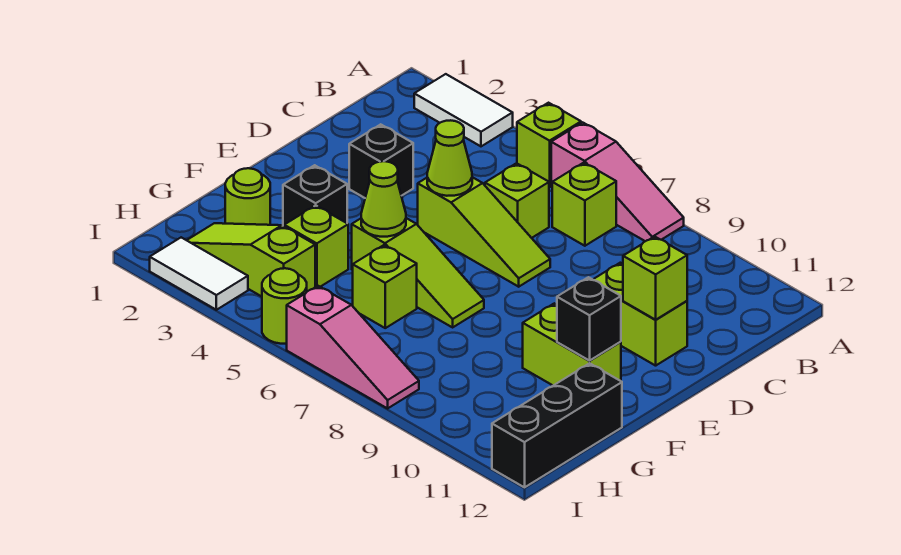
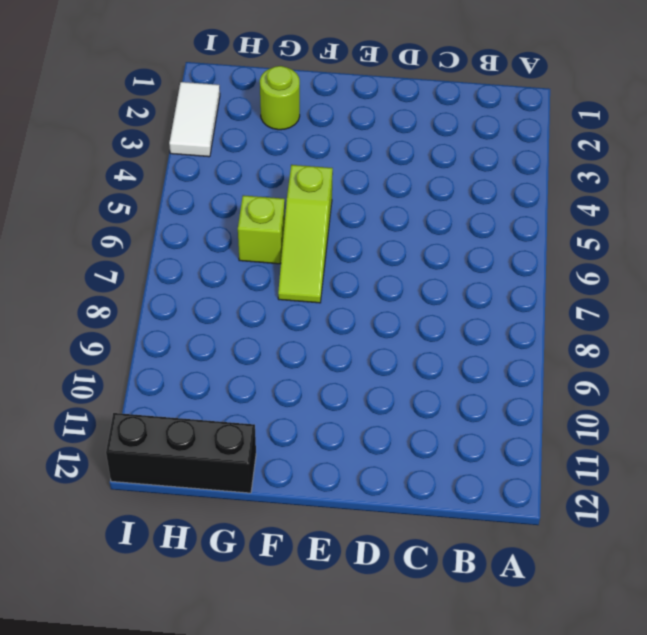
none -> white tile A2:A3 level 1
none -> lime brick A5 level 1
none -> pink slope A6:A8 level 1 top 6

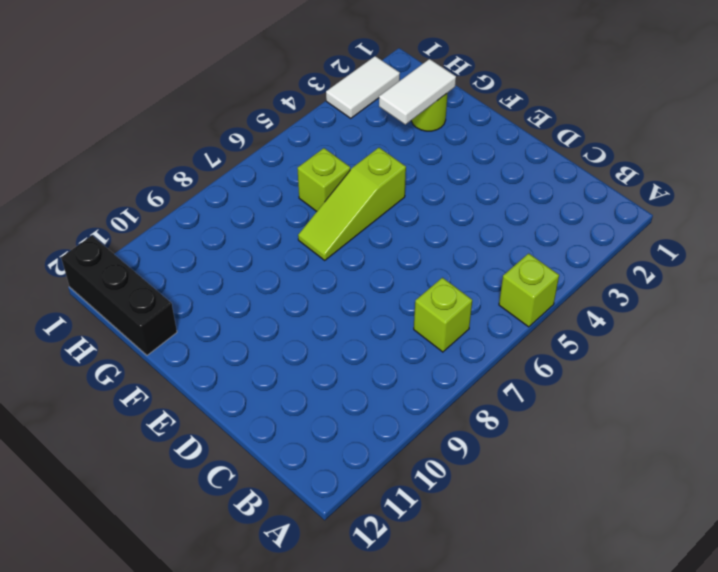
white tile G2:G3 level 2 -> white tile A2:A3 level 1
none -> pink slope A6:A8 level 1 top 6
none -> lime brick C6 level 1
none -> black brick D3 level 1

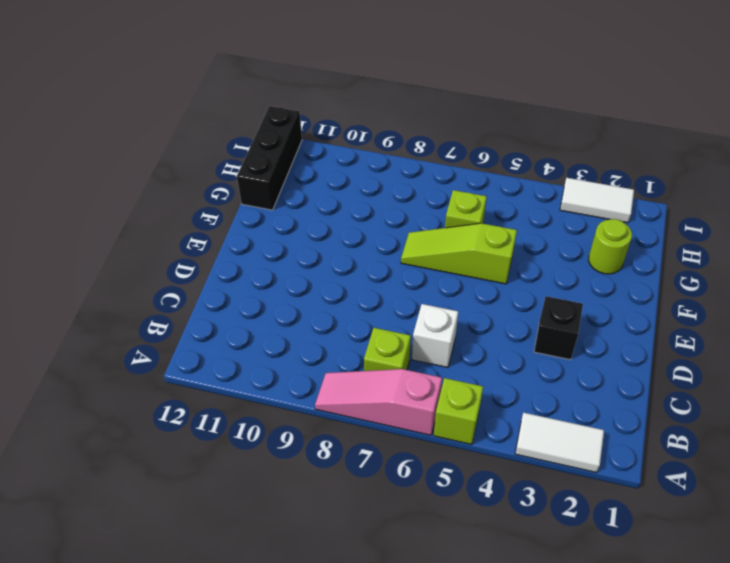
white brick C6 level 1 -> lime brick C6 level 1
none -> lime slope D5:D7 level 1 top 5
none -> lime brick D10:D11 level 1
none -> black brick F3 level 1

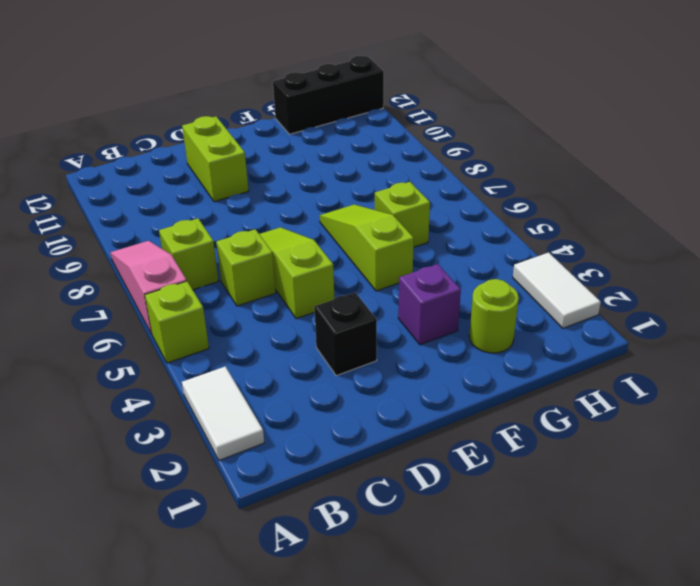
purple brick F3 level 1 -> black brick F3 level 1
none -> lime brick F10:F11 level 1
none -> lime brick G4 level 1
none -> lime slope H2:H4 level 1 top 4

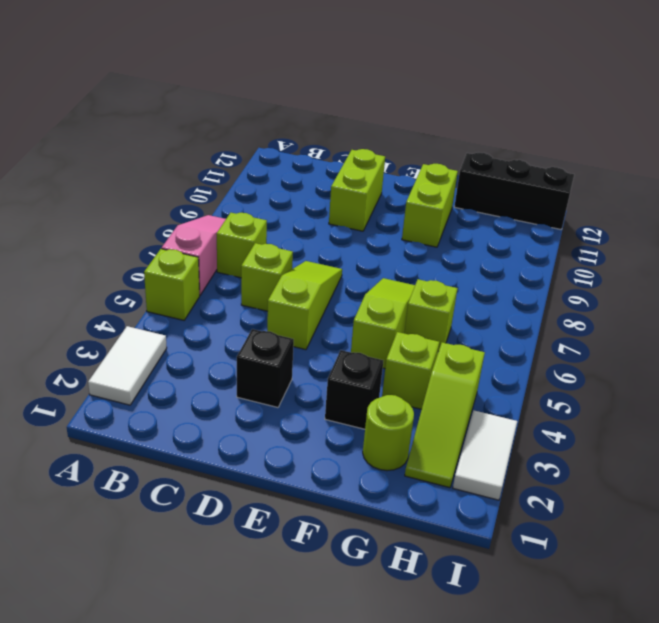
none -> lime round brick I5 level 1
none -> pink slope I6:I8 level 1 top 6
none -> lime cone D5 level 2

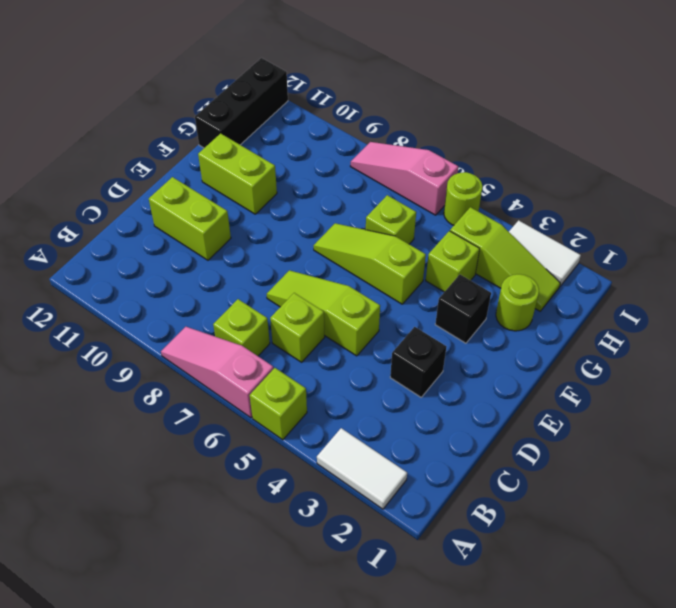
none -> lime cone D5 level 2
none -> lime brick D11 level 2
none -> lime cone F5 level 2

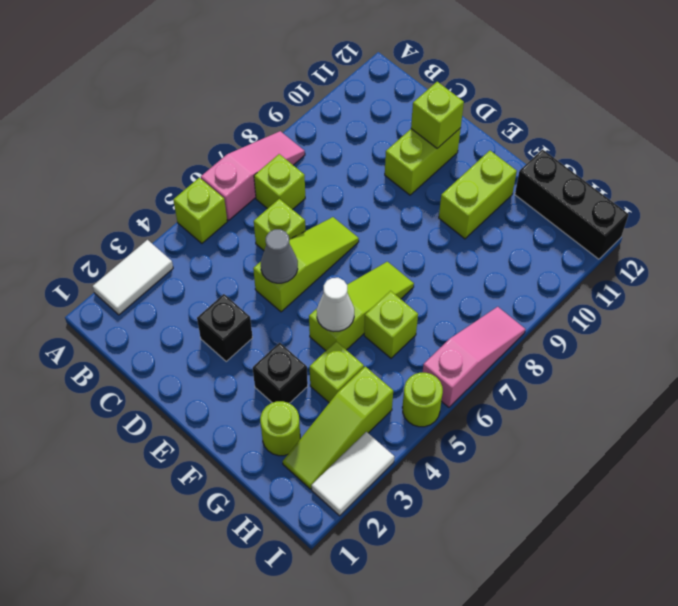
grey cone D5 level 2 -> lime cone D5 level 2
white cone F5 level 2 -> lime cone F5 level 2
none -> black brick F11 level 2

